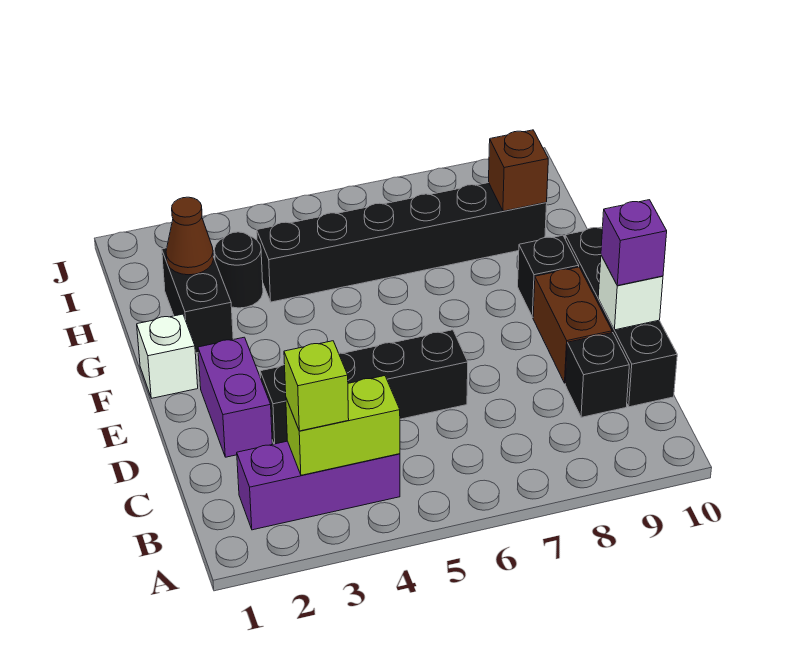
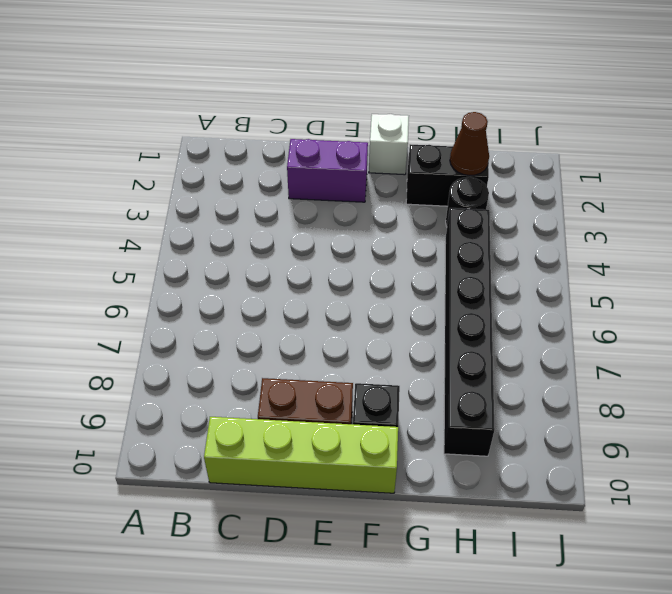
lime brick C10:F10 level 1 -> black brick C10:F10 level 1
none -> purple brick B2:B4 level 1
none -> black brick C9 level 1
none -> black brick D3:D6 level 1

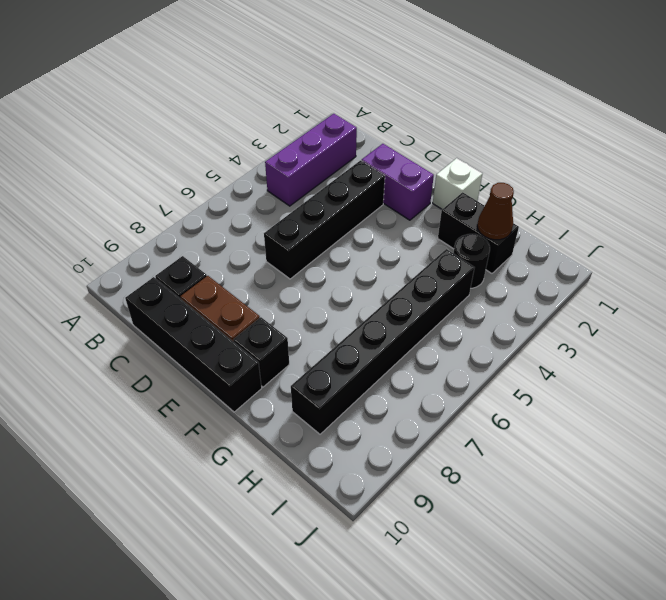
none -> lime brick B3:B4 level 2
none -> white brick D10 level 2
none -> brown brick H9 level 2

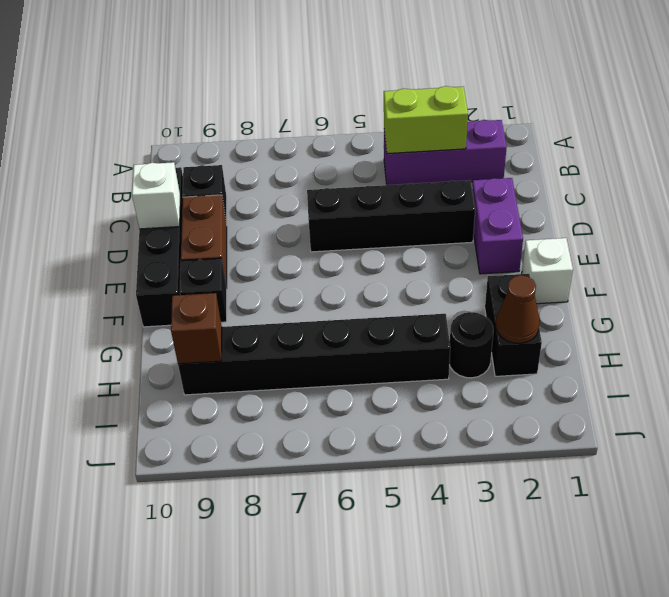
none -> lime brick B3 level 3
none -> purple brick D10 level 3

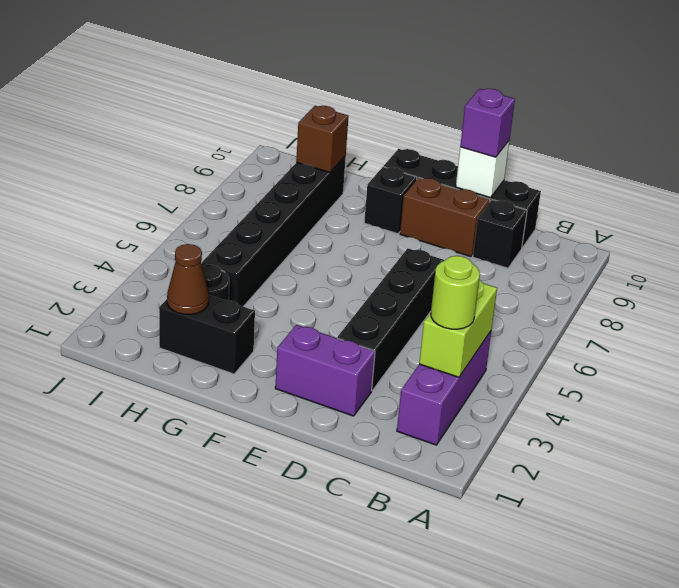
lime round brick B3 level 3 -> lime brick B3 level 3
none -> white brick F1 level 1

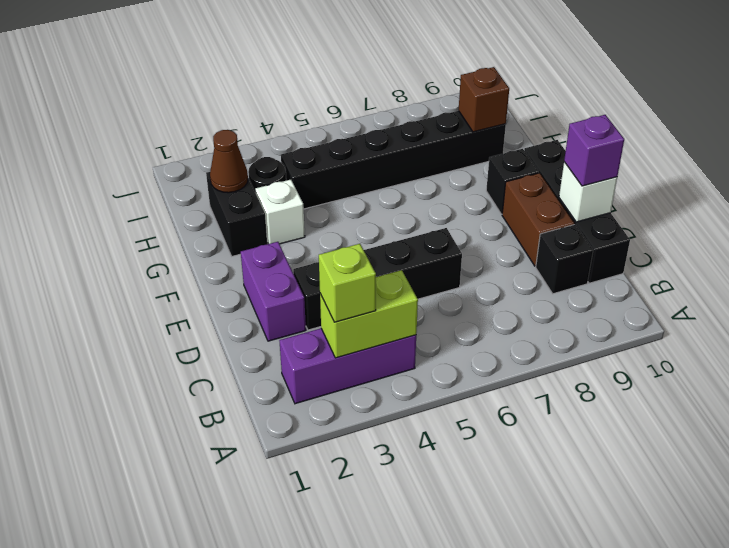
white brick G3 level 1 -> white brick F1 level 1

